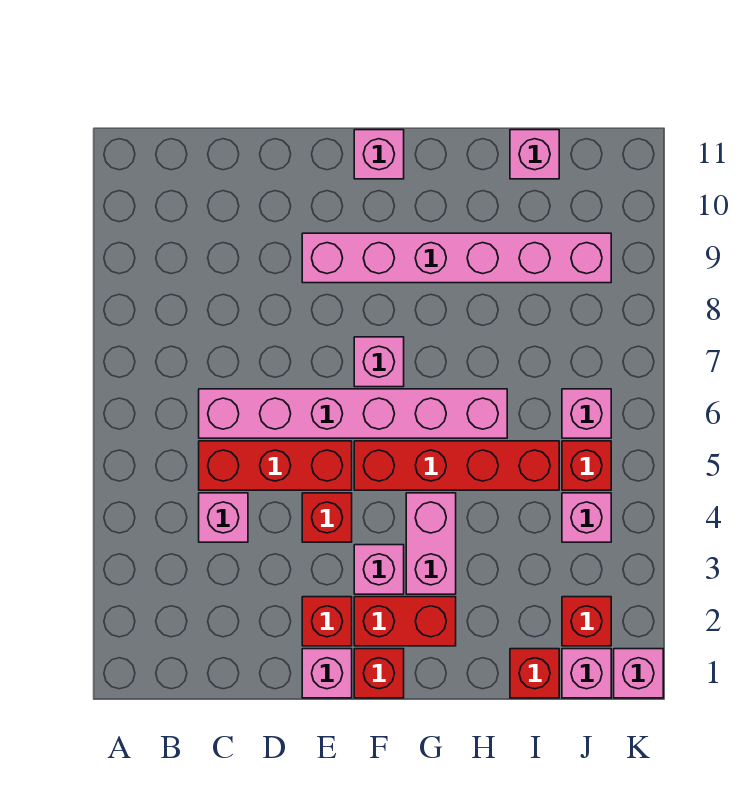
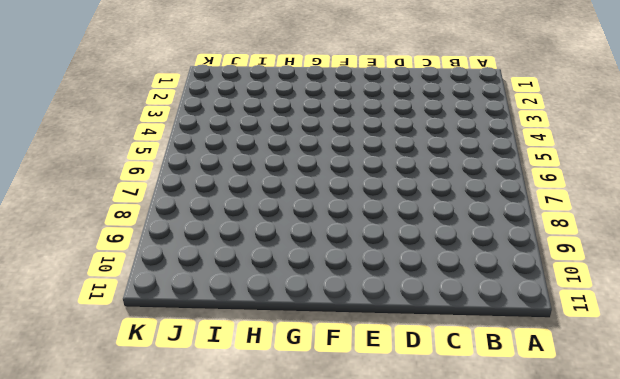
none -> pink brick C4 level 1
none -> red brick C5:E5 level 1
none -> pink brick C6:H6 level 1

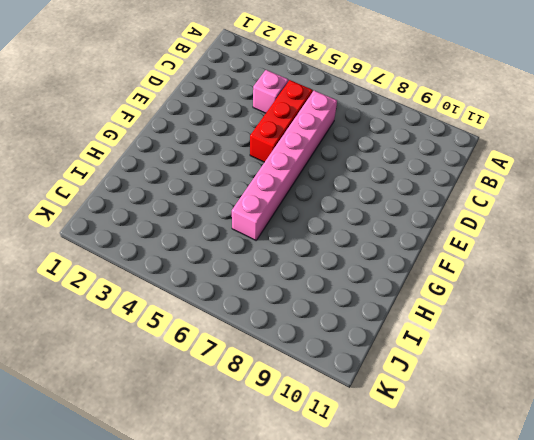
none -> pink brick E1 level 1
none -> red brick E2 level 1
none -> red brick E4 level 1

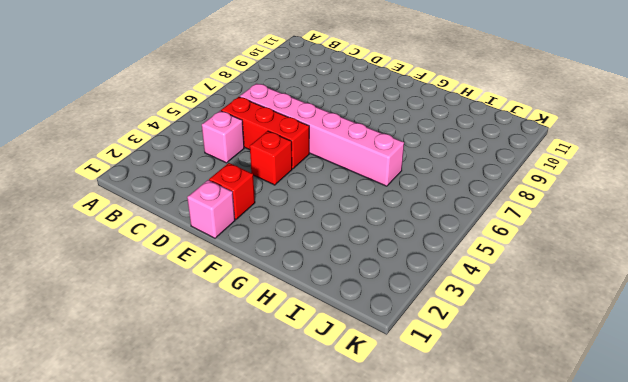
none -> pink brick E9:J9 level 1
none -> red brick F1 level 1
none -> red brick F2:G2 level 1

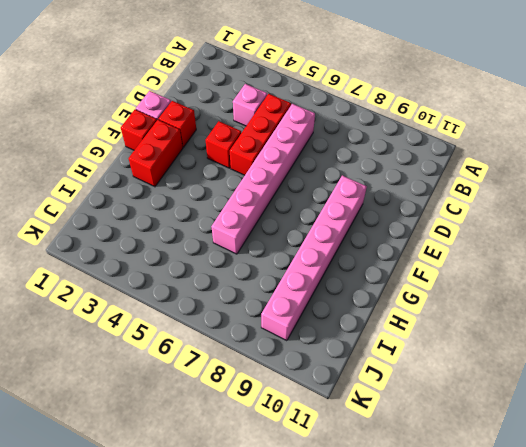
none -> pink brick F3 level 1
none -> red brick F5:I5 level 1
none -> pink brick F7 level 1

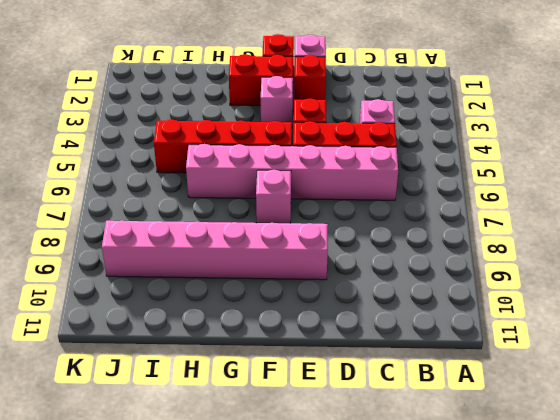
none -> pink brick F11 level 1
none -> pink brick G3:G4 level 1
none -> red brick I1 level 1

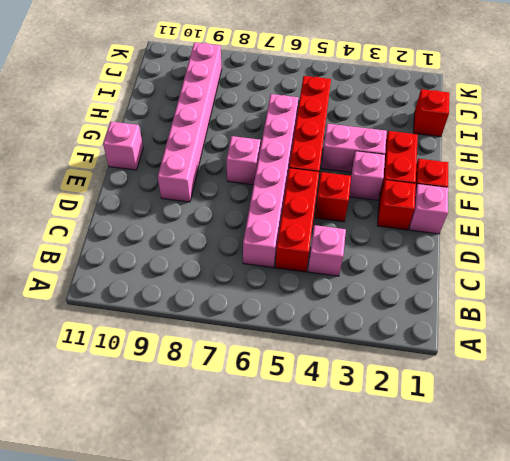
none -> pink brick I11 level 1
none -> pink brick J1 level 1
none -> red brick J2 level 1

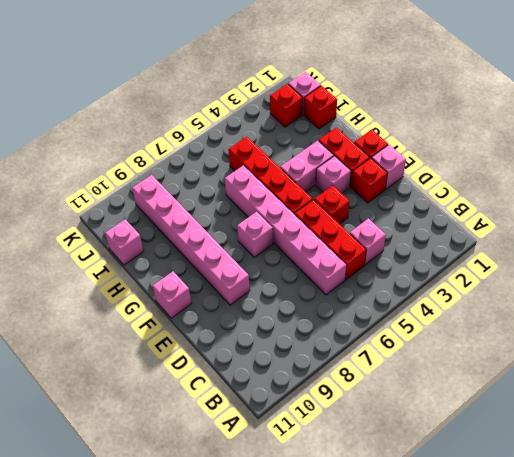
none -> pink brick J4 level 1
none -> red brick J5 level 1
none -> pink brick J6 level 1

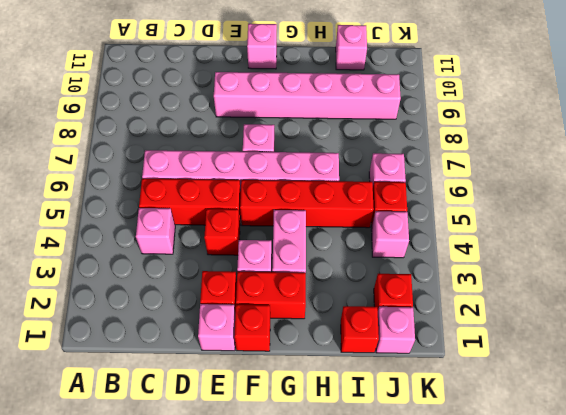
none -> pink brick K1 level 1

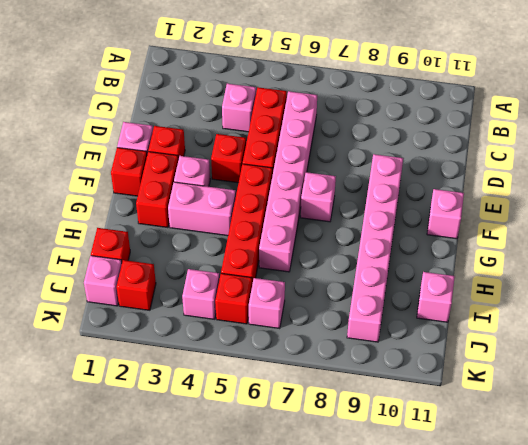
none -> pink brick K1 level 1

